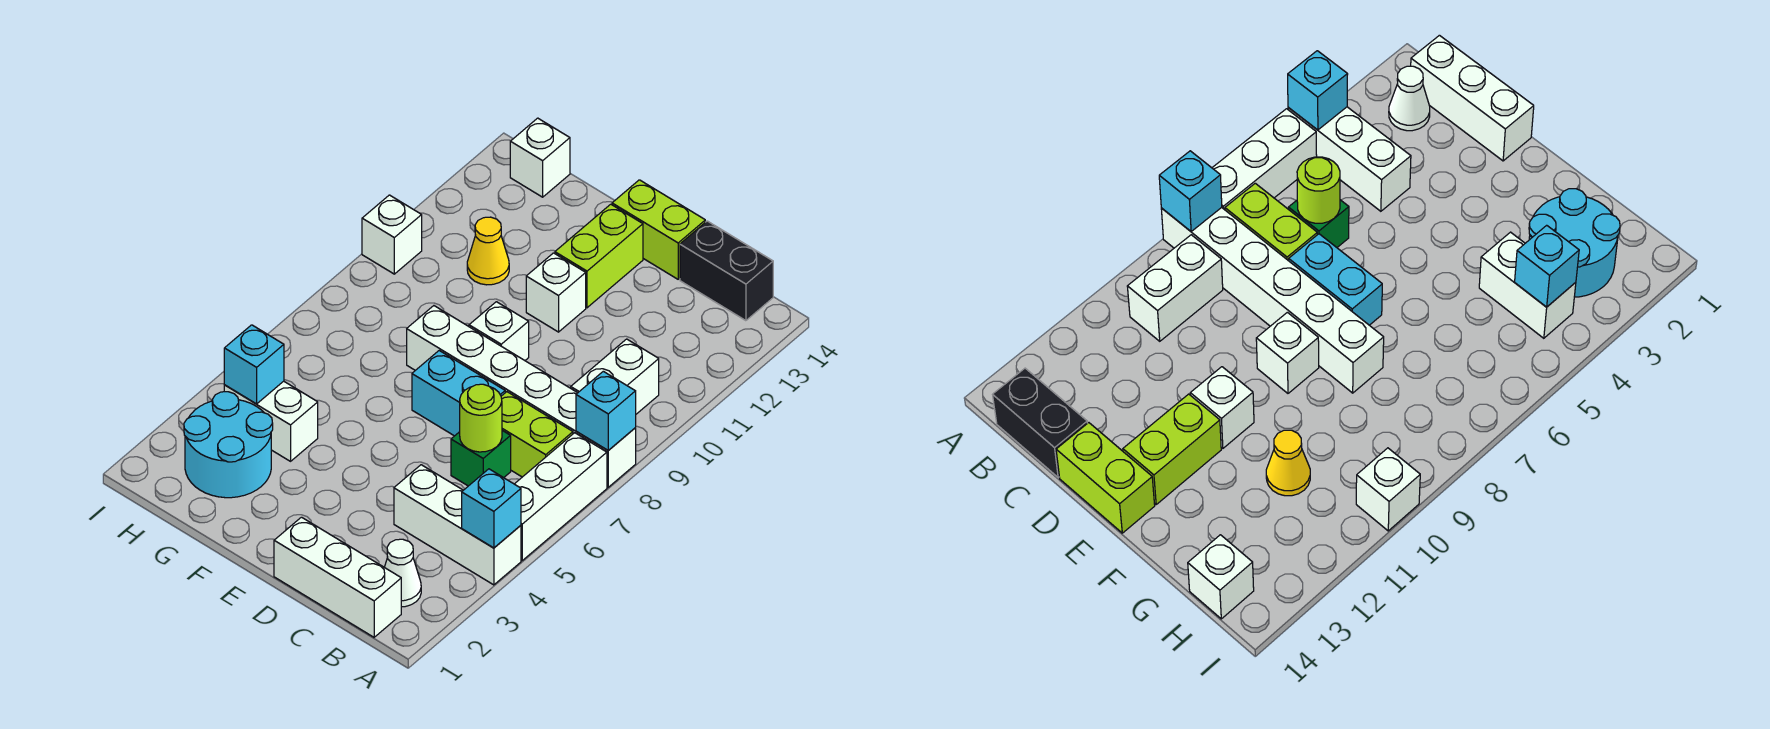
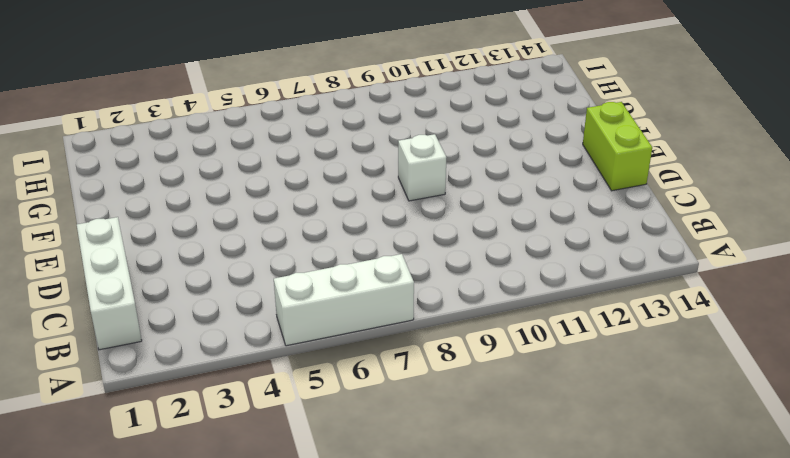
none -> white brick A4:C4 level 1
none -> white brick A8:F8 level 1
none -> white cone B2 level 1

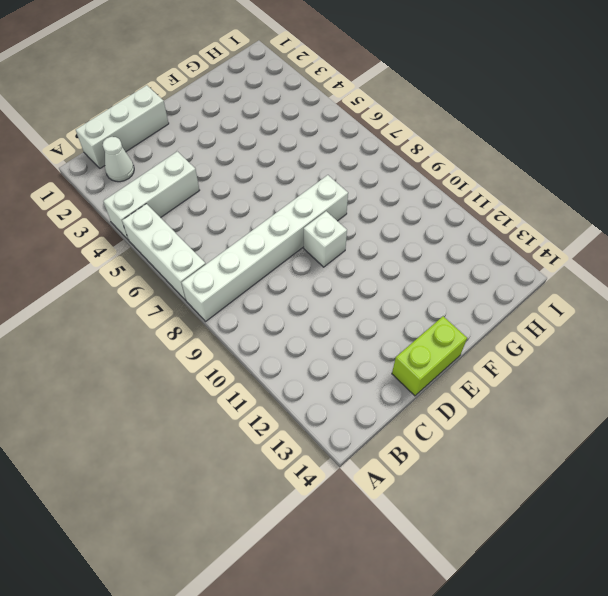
none -> lime brick B7:C7 level 1
none -> white brick B9:B10 level 1
none -> black brick B14:C14 level 1

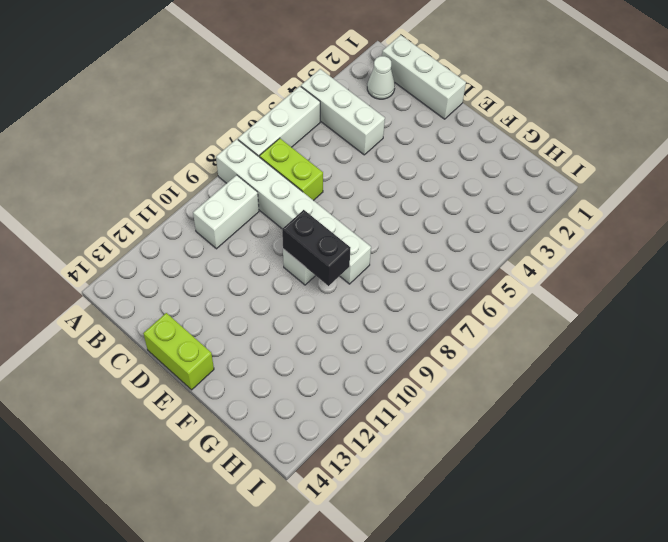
black brick E9:F9 level 2 -> black brick B14:C14 level 1
none -> green brick C6 level 1
none -> cyan brick D7:E7 level 1
none -> white brick E11 level 1

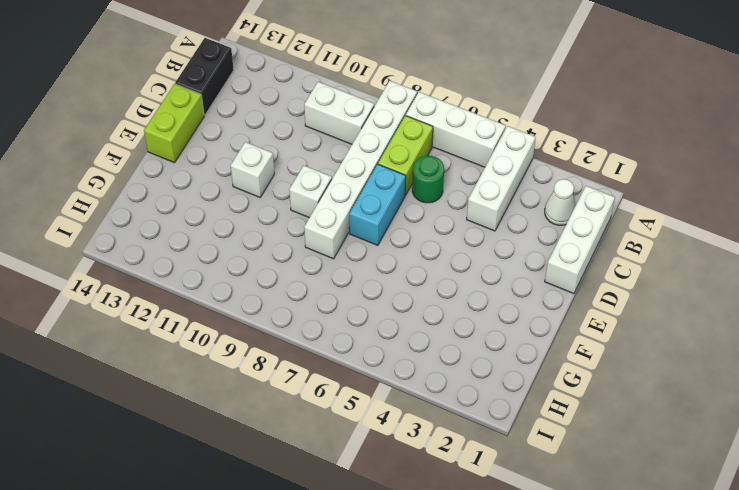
green round brick C6 level 1 -> green brick C6 level 1
none -> lime brick E12:E13 level 1
none -> cyan round brick G2:H3 level 1
none -> white brick G4:H4 level 1

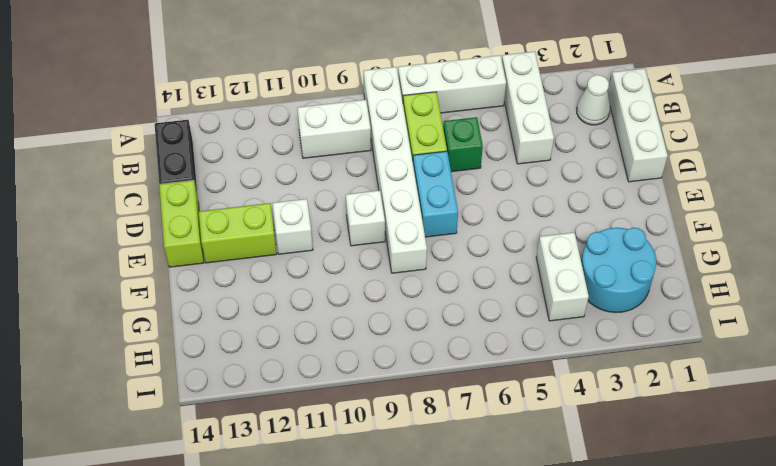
none -> yellow cone G11 level 1
none -> white brick H14 level 1
none -> white brick I10 level 1

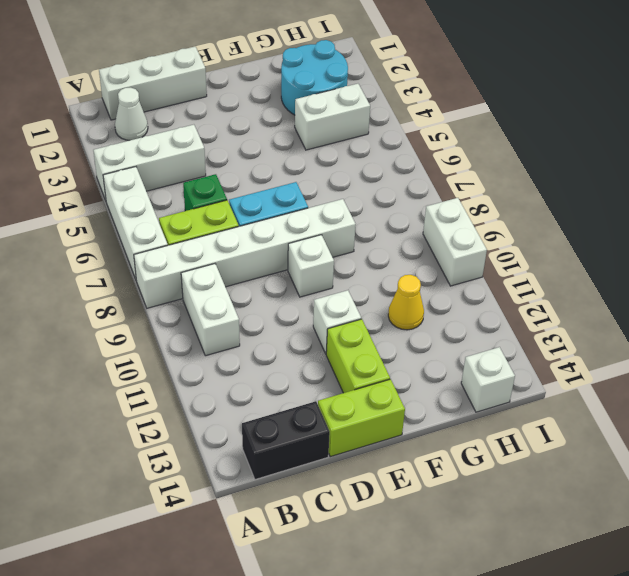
white brick I9:I10 level 1 -> white brick I10 level 1
none -> cyan brick A4 level 2
none -> cyan brick A8 level 2
none -> lime round brick C6 level 2

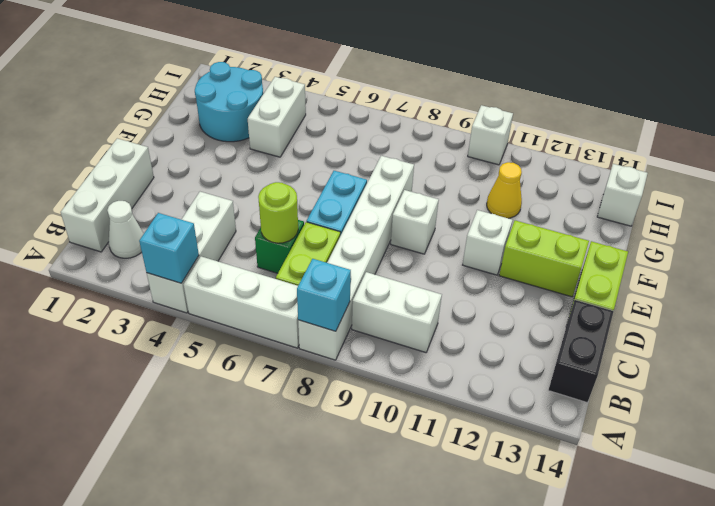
none -> cyan brick H4 level 2

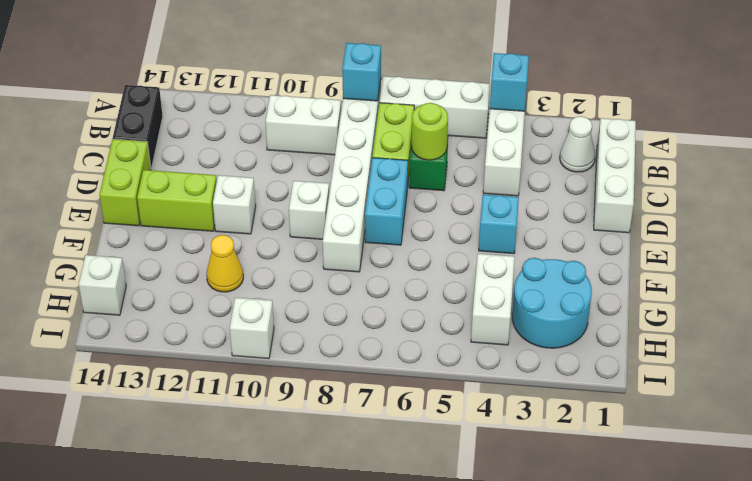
cyan brick E4 level 1 -> cyan brick H4 level 2

